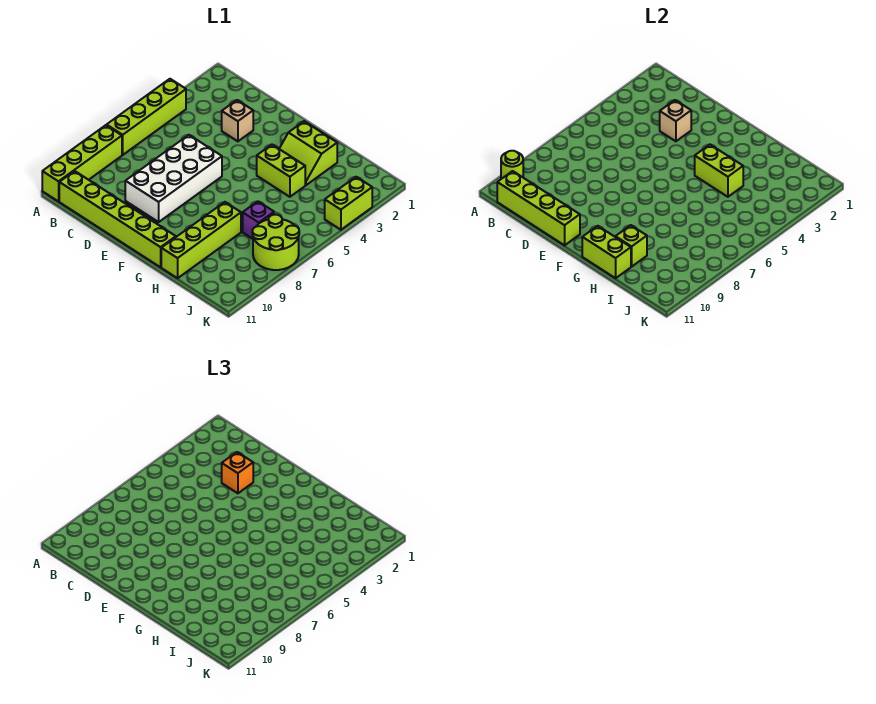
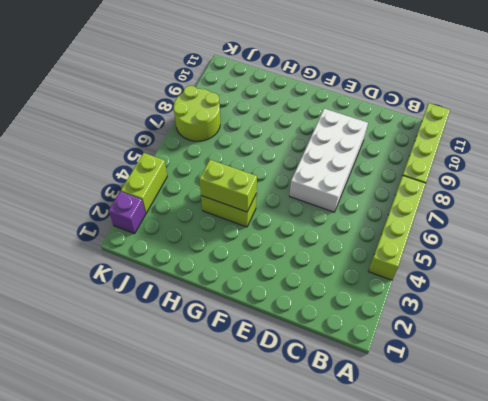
purple brick K2 level 1 -> purple brick I7 level 1
none -> lime brick B11:G11 level 1
none -> tan brick D3 level 1
none -> lime slope G2:H3 level 1 top 2

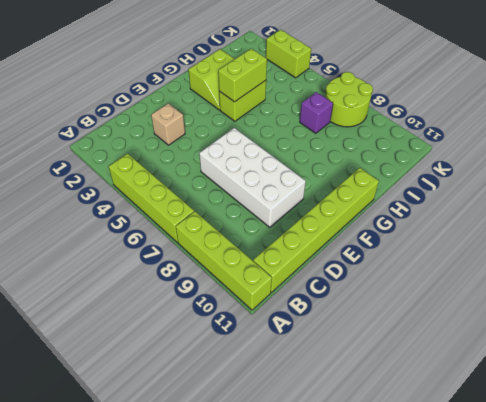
none -> lime brick H8:H11 level 1
none -> lime round brick A10 level 2
none -> lime brick B11:E11 level 2

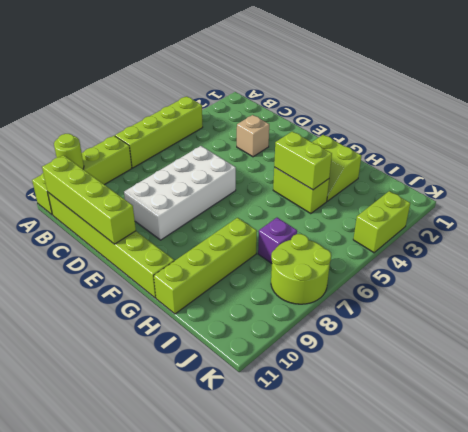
none -> tan brick D3 level 2
none -> lime brick G11:H11 level 2
none -> lime brick H10 level 2

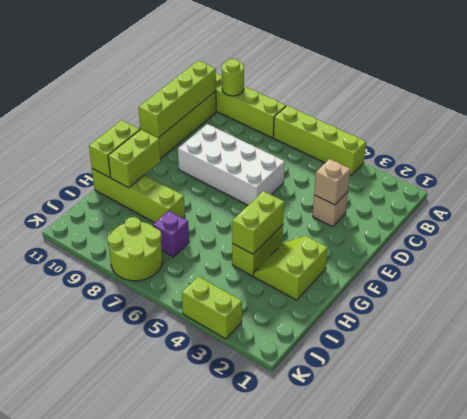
lime brick G10:H10 level 2 -> lime brick H10 level 2
none -> orange brick D3 level 3

